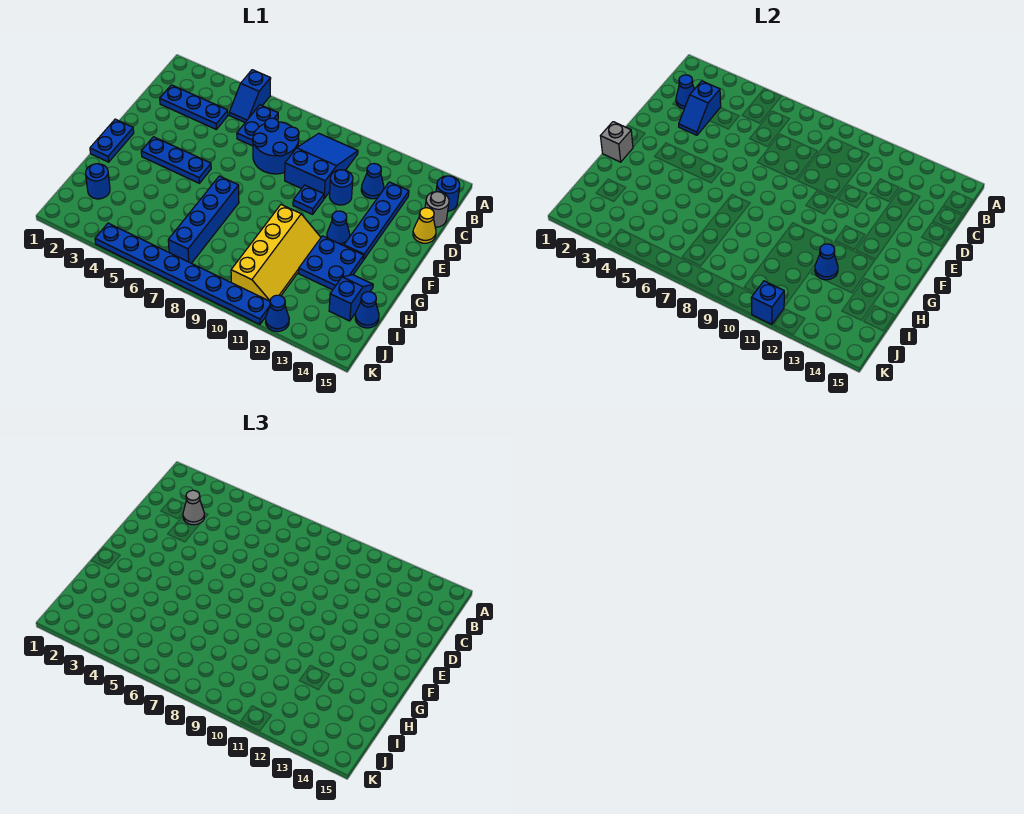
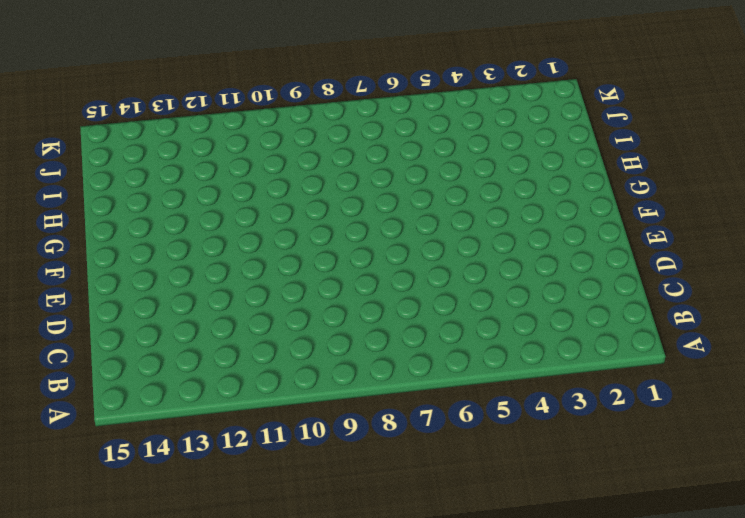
none -> blue slope A5:B5 level 1 top A
none -> blue plate B6:C6 level 1
none -> blue slope B9:D10 level 1 top D

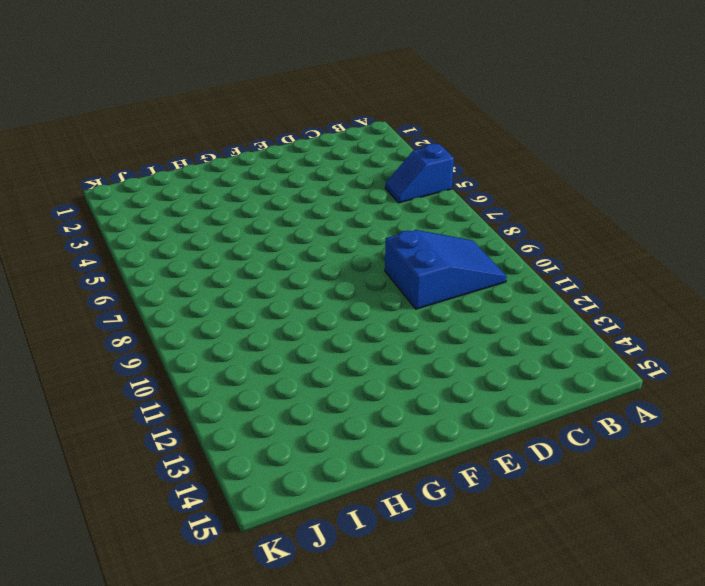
none -> blue plate B6:C6 level 1
none -> blue round brick B15 level 1
none -> blue plate C2:C4 level 1

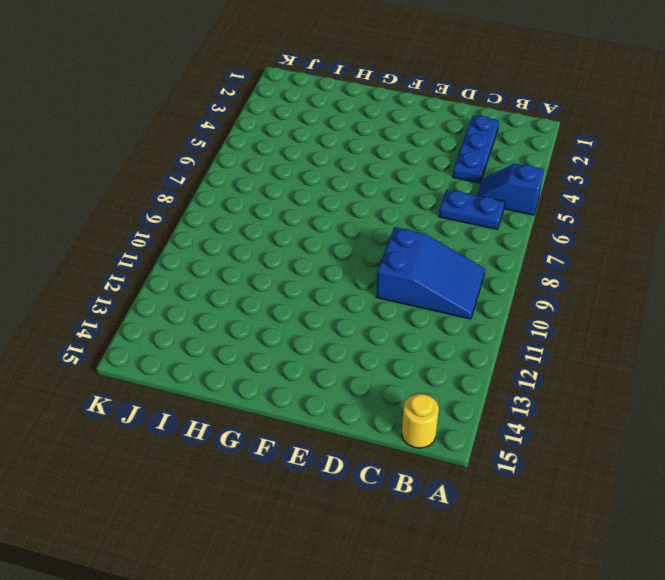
yellow round brick B15 level 1 -> blue round brick B15 level 1
none -> blue round brick C7:D8 level 1
none -> blue cone C12 level 1
none -> blue plate C13:F13 level 1

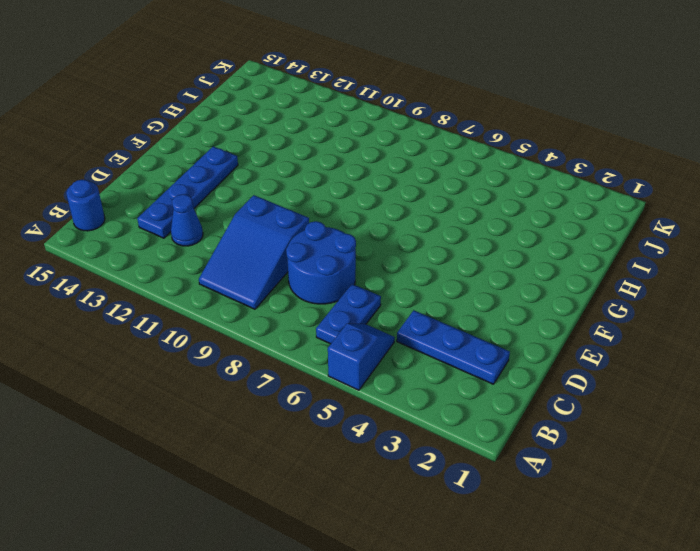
none -> grey round brick C15 level 1
none -> blue round brick D11 level 1
none -> yellow cone D15 level 1

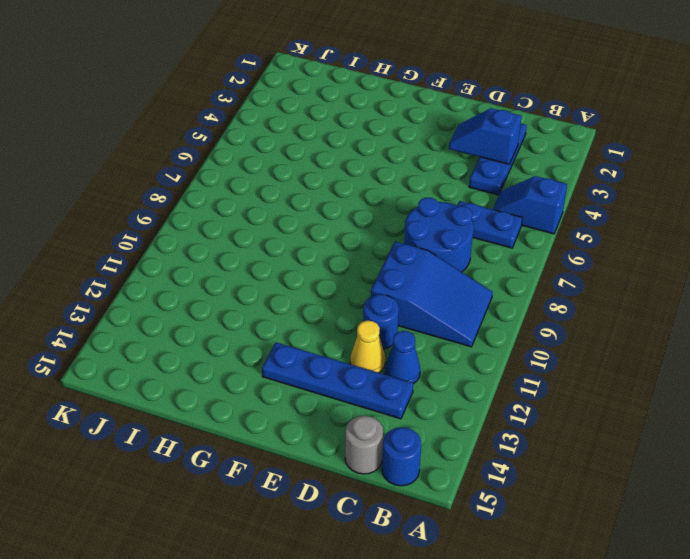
yellow cone D12 level 1 -> yellow cone D15 level 1
none -> blue plate E10 level 1
none -> blue plate F1:G1 level 1
none -> blue plate F3:F5 level 1

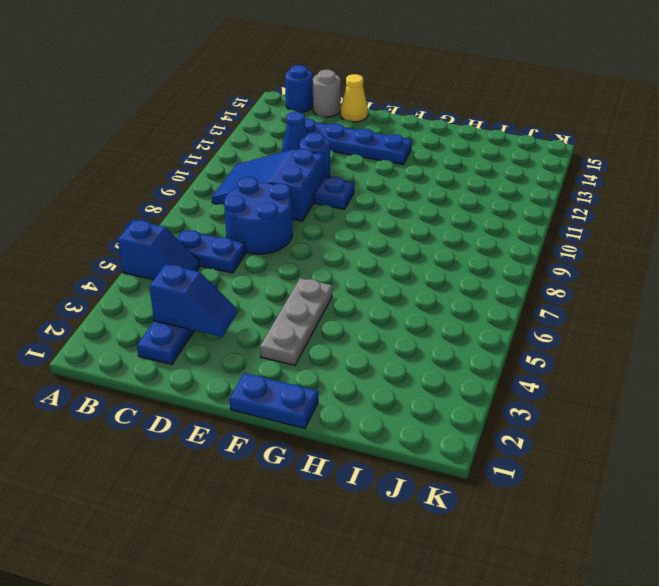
grey plate F3:F5 level 1 -> blue plate F3:F5 level 1
none -> blue cone F12 level 1
none -> blue brick G7:J7 level 1
none -> yellow slope G10:J11 level 1 top 10

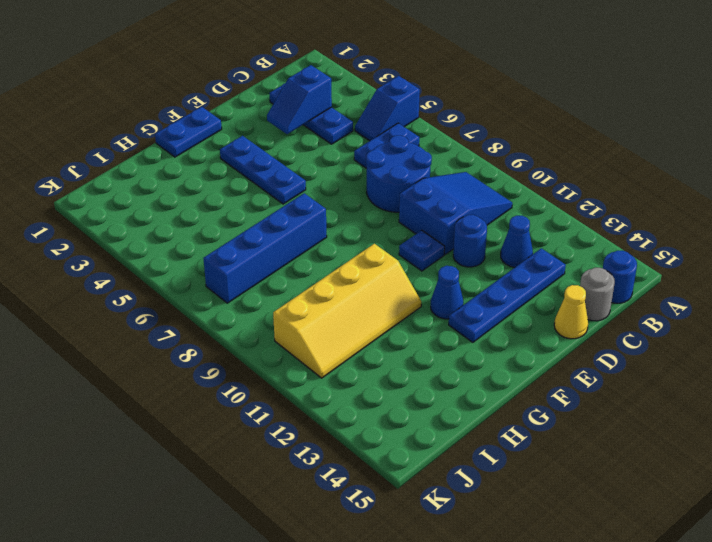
none -> blue plate G12:H13 level 1
none -> blue slope H14:I14 level 1 top I
none -> blue round brick I2 level 1

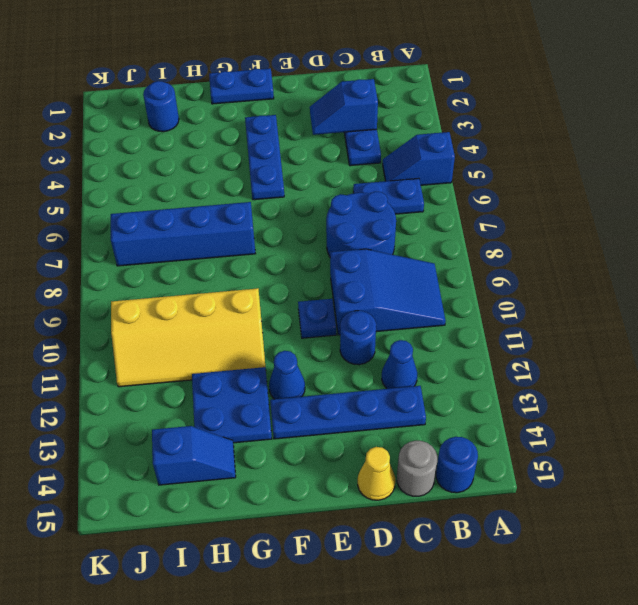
none -> blue cone I15 level 1
none -> blue plate K4:K11 level 1
none -> blue cone K12 level 1

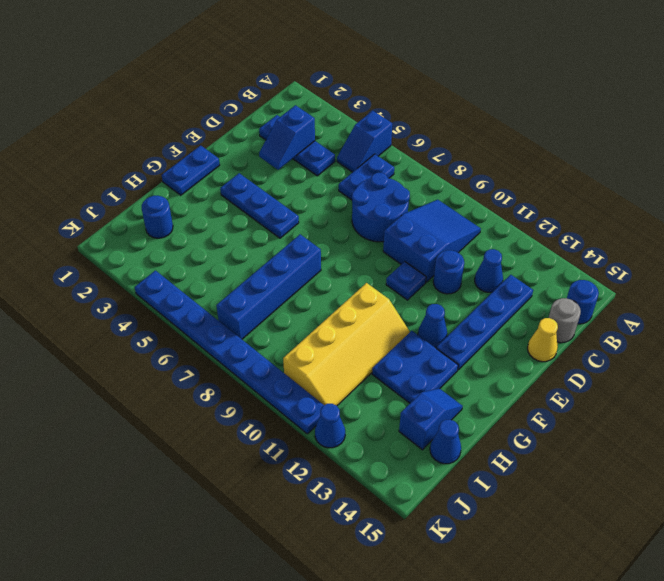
none -> blue cone C2 level 2
none -> grey brick G1 level 2
none -> blue cone H12 level 2

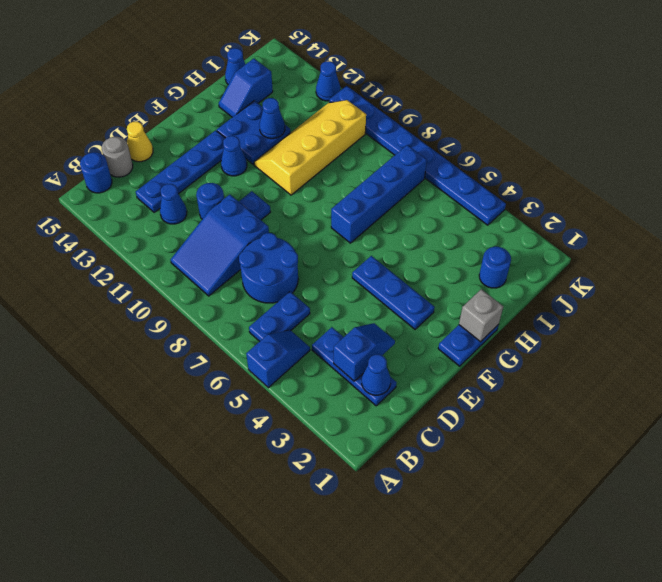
none -> blue brick K11 level 2
none -> grey cone C3 level 3

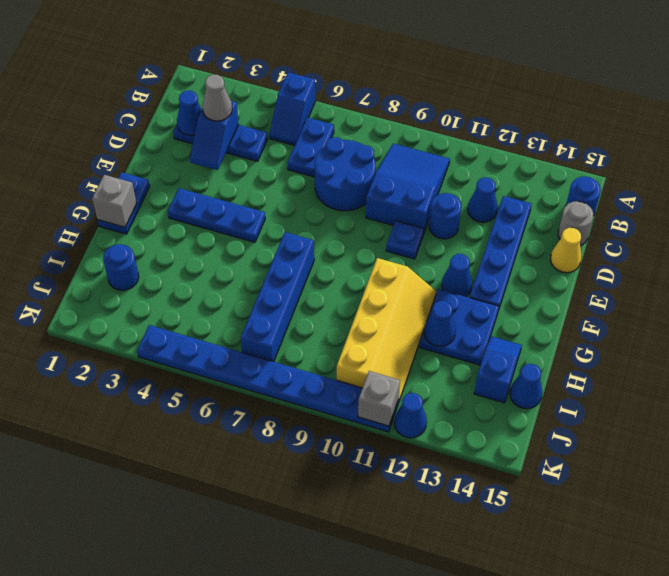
grey brick K11 level 2 -> blue brick K11 level 2

